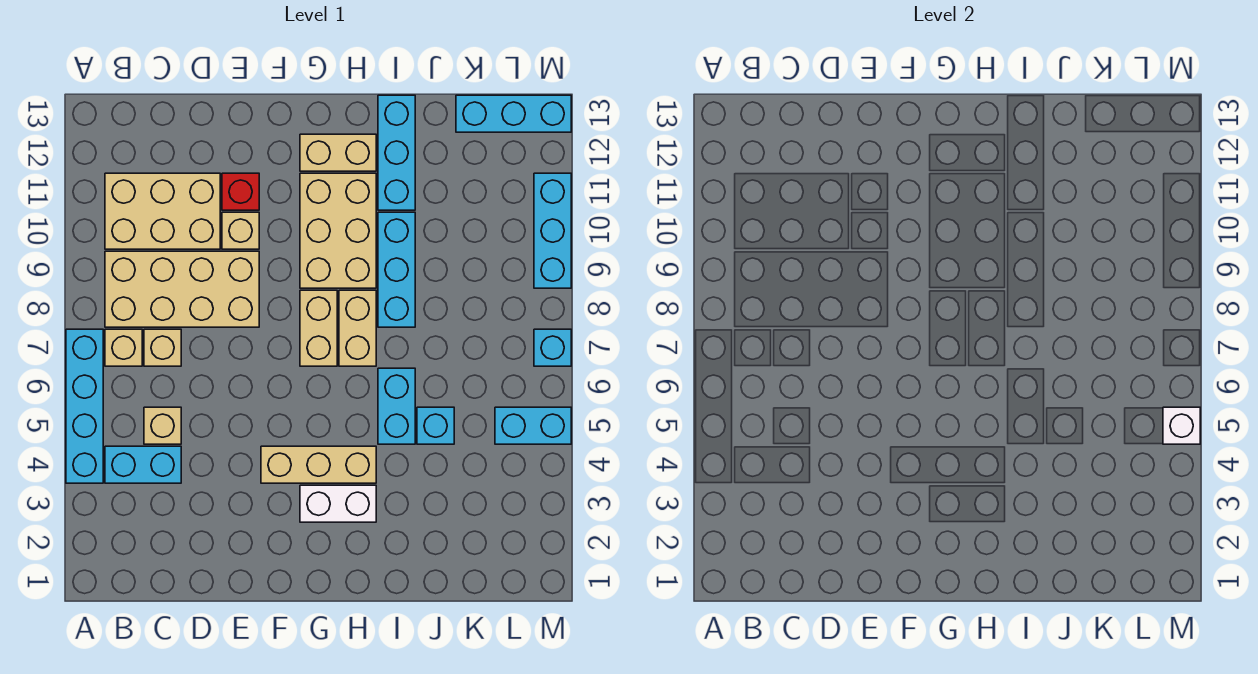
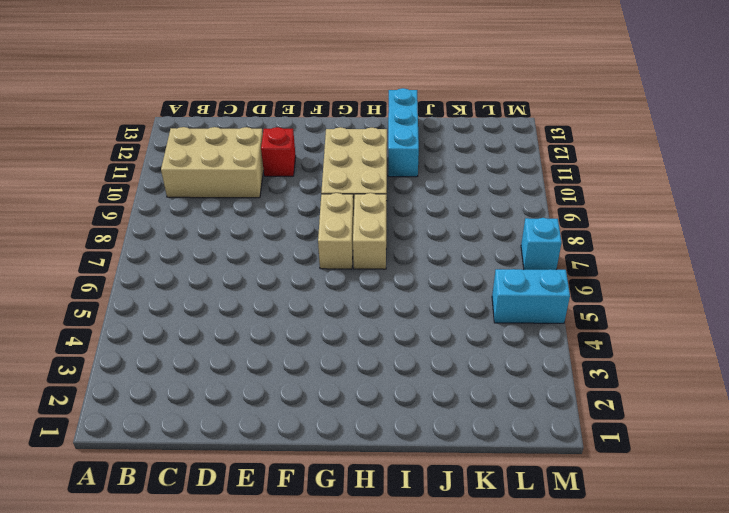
none -> cyan brick A4:A7 level 1
none -> cyan brick B4:C4 level 1
none -> tan brick B7 level 1

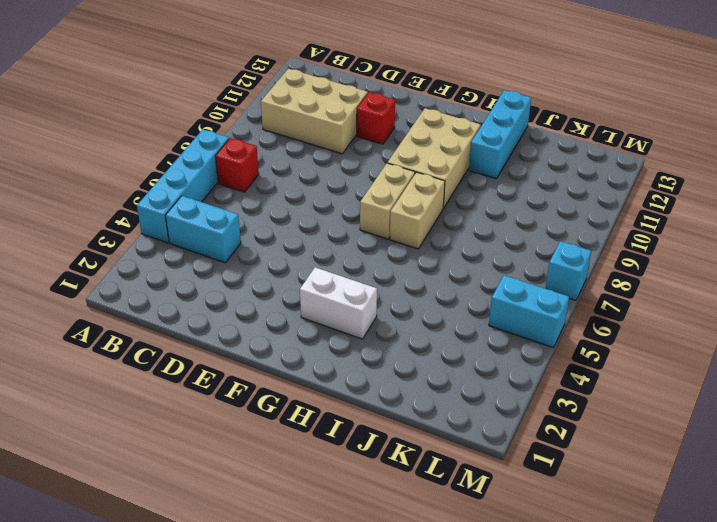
red brick B7 level 1 -> tan brick B7 level 1
none -> tan brick B8:E9 level 1
none -> tan brick C5 level 1
none -> tan brick C7 level 1

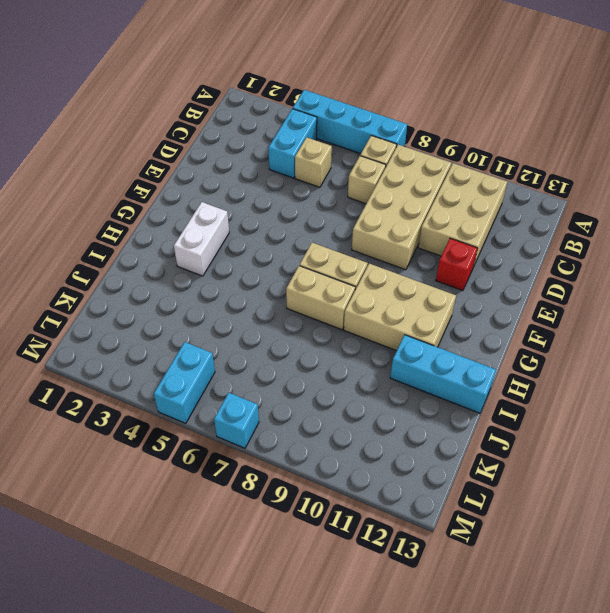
none -> tan brick E10 level 1
none -> tan brick F4:H4 level 1
none -> tan brick G12:H12 level 1

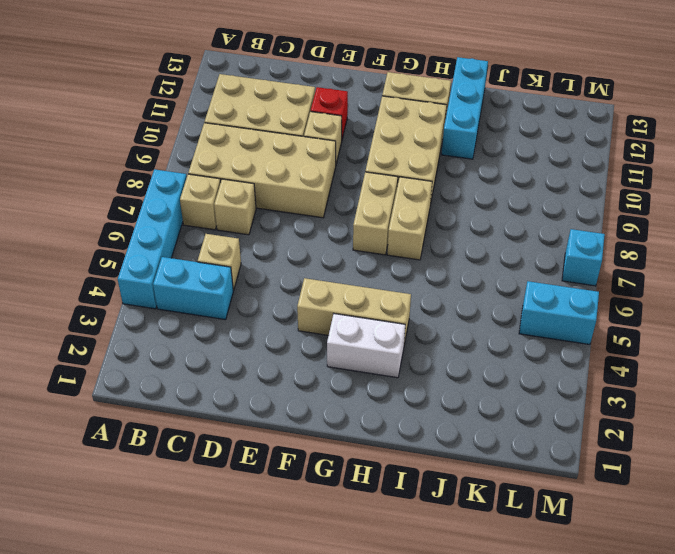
none -> cyan brick I5:I6 level 1
none -> cyan brick I8:I10 level 1
none -> cyan brick J5 level 1

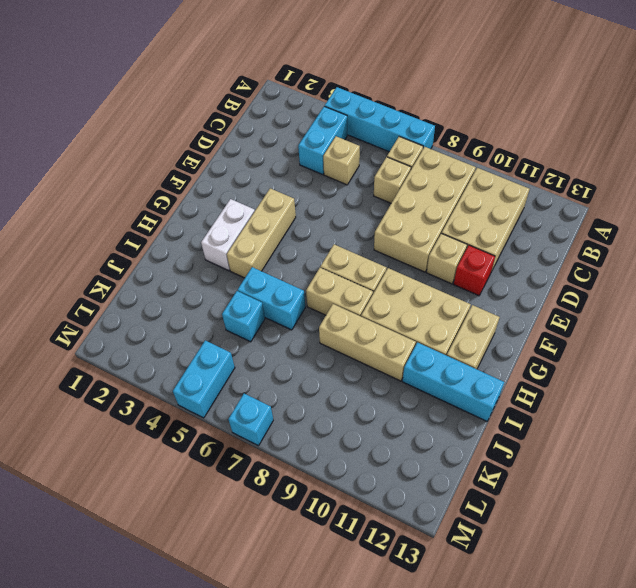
tan brick I8:I10 level 1 -> cyan brick I8:I10 level 1
none -> cyan brick K13:M13 level 1
none -> cyan brick M9:M11 level 1
none -> white brick M5 level 2

